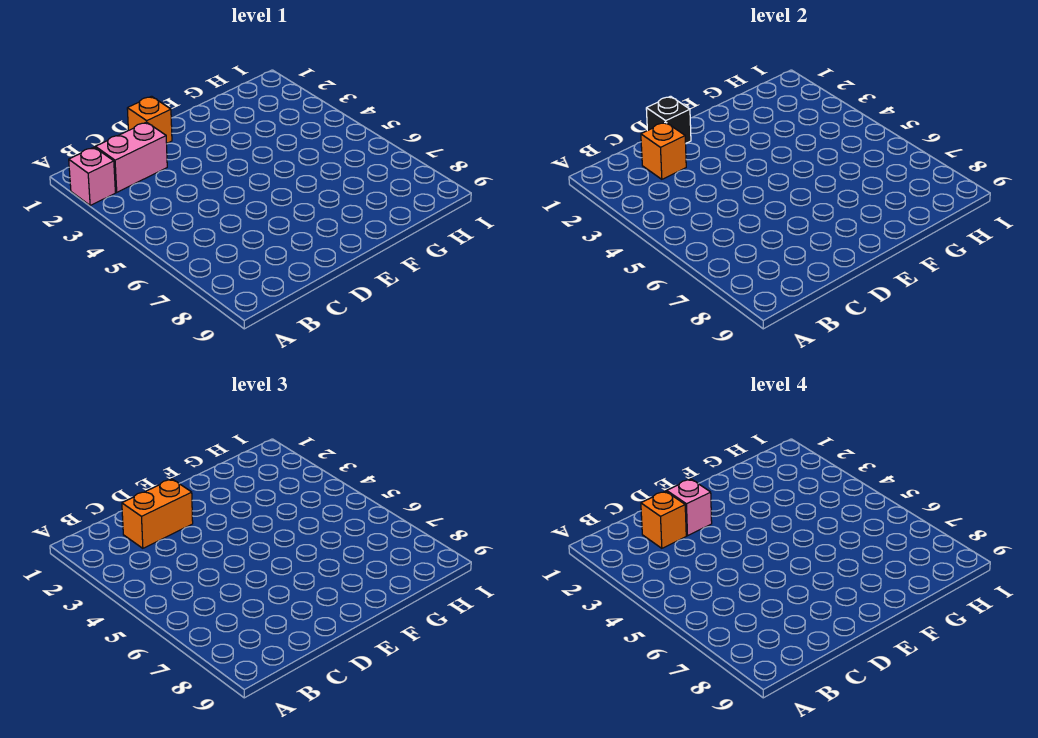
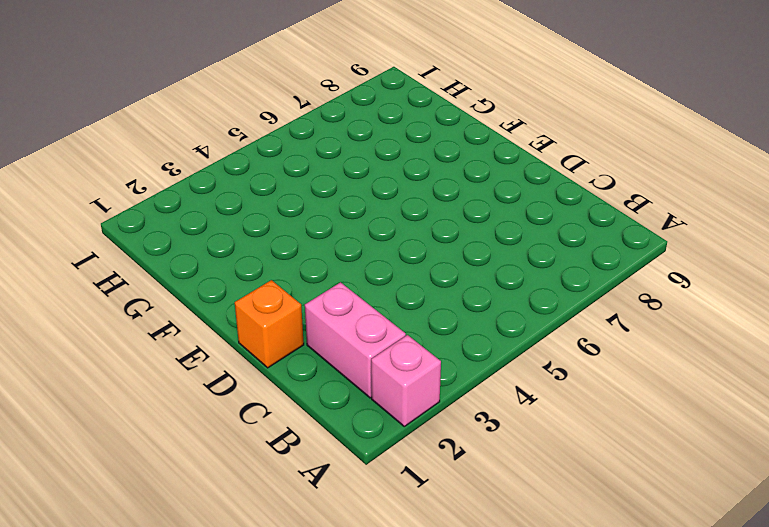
none -> orange brick C2 level 2
none -> black brick D1 level 2

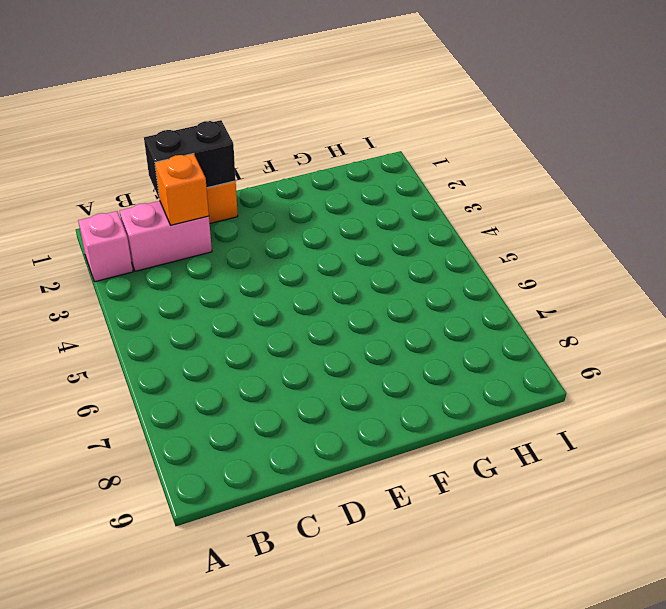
black brick C1:D1 level 2 -> black brick D1 level 2
none -> orange brick C2:D2 level 3
none -> orange brick C2 level 4

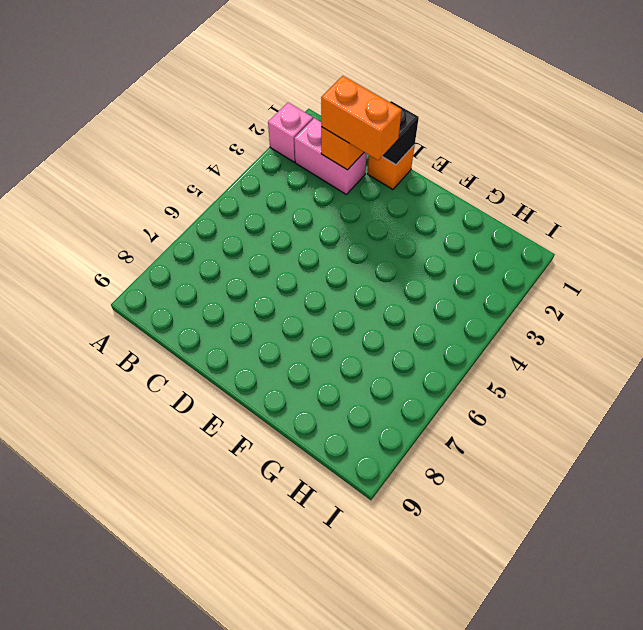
none -> orange brick C2 level 4
none -> pink brick D2 level 4

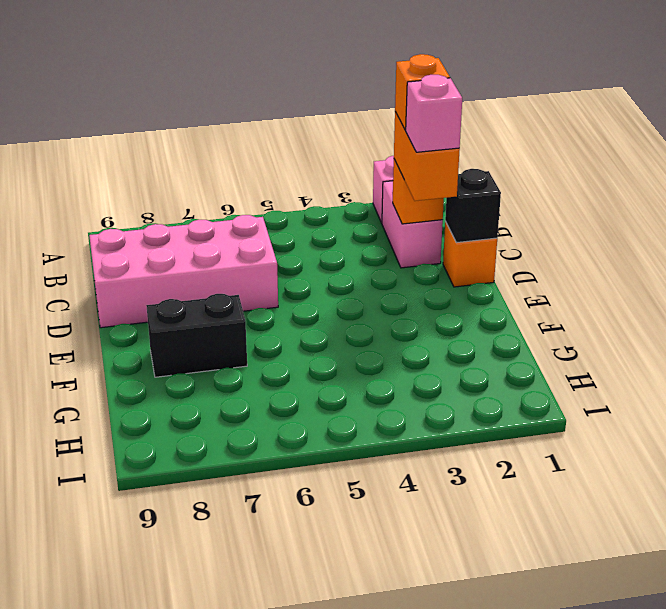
pink brick C6:D9 level 1 -> none
black brick F7:F8 level 1 -> none

